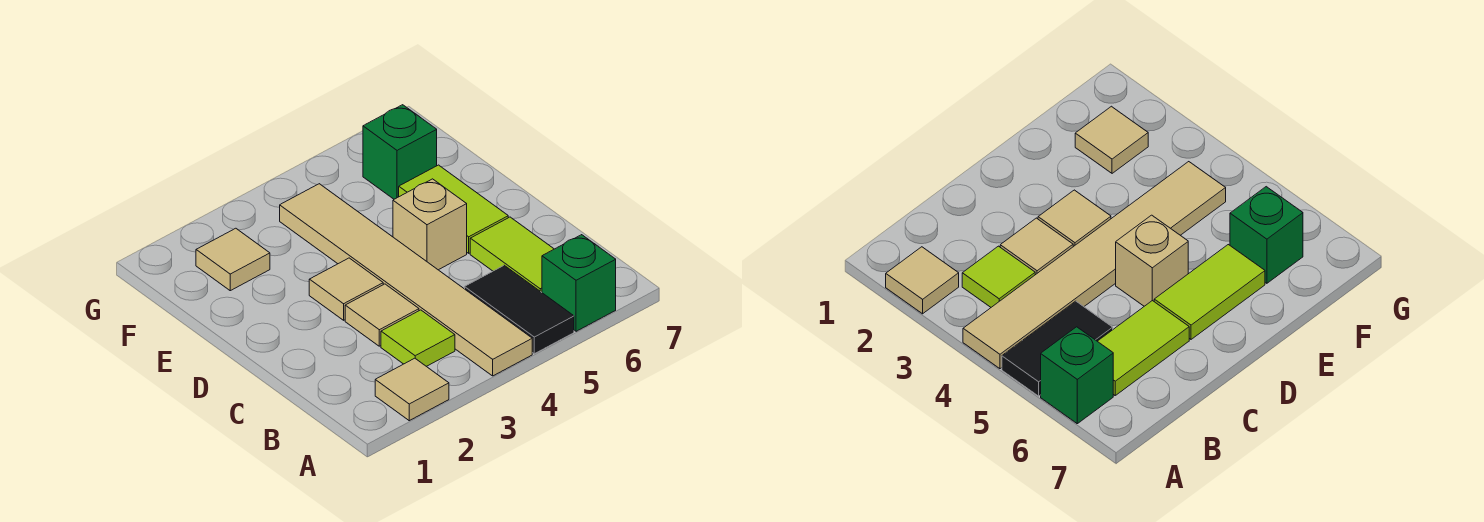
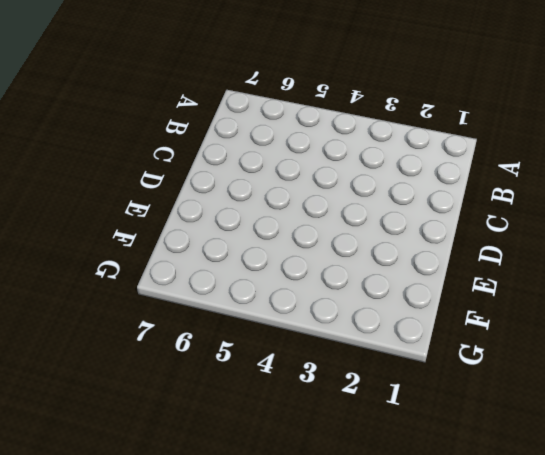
none -> tan tile A2 level 1
none -> tan tile A4:F4 level 1
none -> black tile A5:B5 level 1

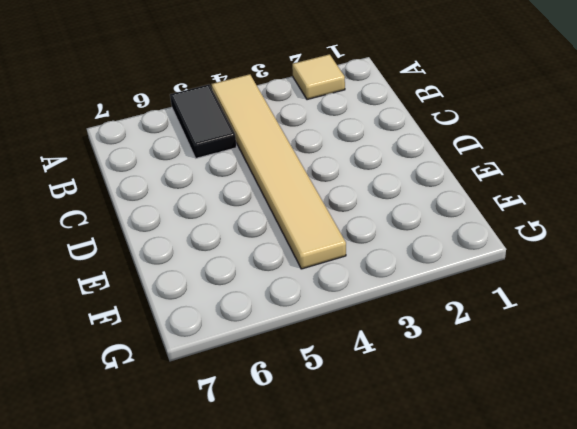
none -> green brick A6 level 1
none -> lime tile B3 level 1
none -> lime tile B6:C6 level 1

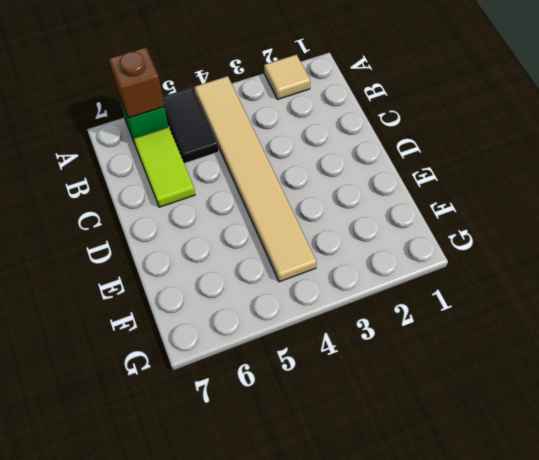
brown brick A6 level 2 -> none
none -> lime tile B3 level 1
none -> tan tile C3 level 1
none -> tan tile D3 level 1

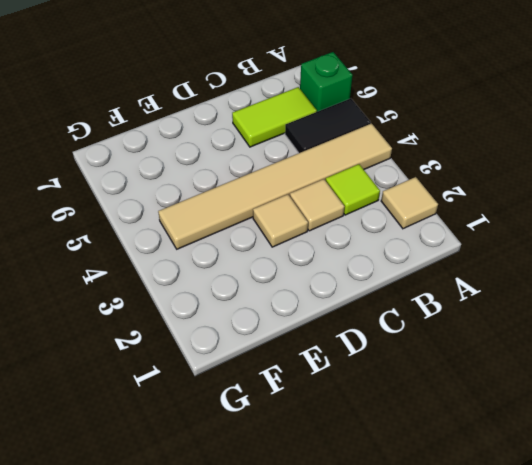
none -> tan brick D5 level 1
none -> lime tile D6:E6 level 1
none -> tan tile F2 level 1

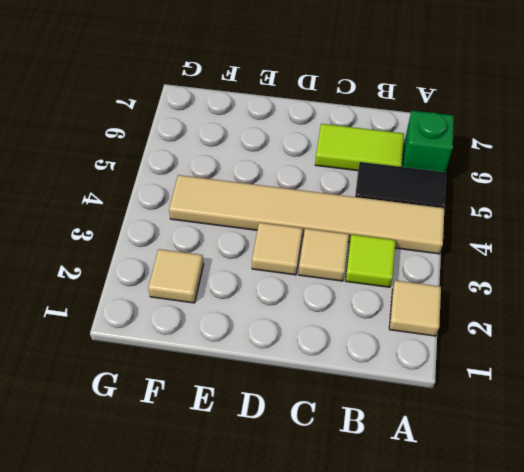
none -> tan brick D5 level 1
none -> lime tile D6:E6 level 1
none -> green brick F6 level 1

